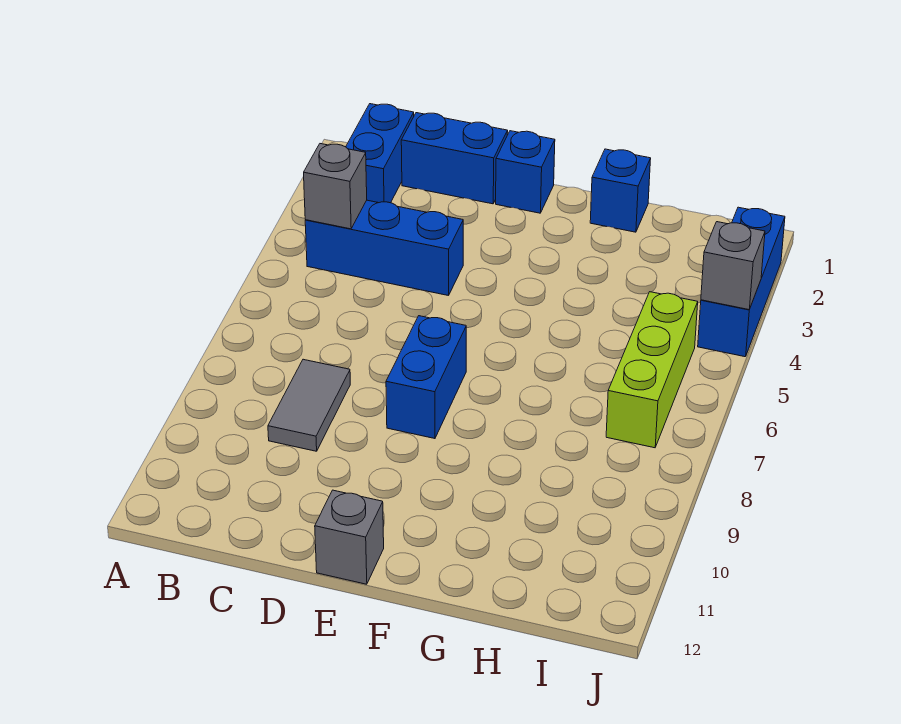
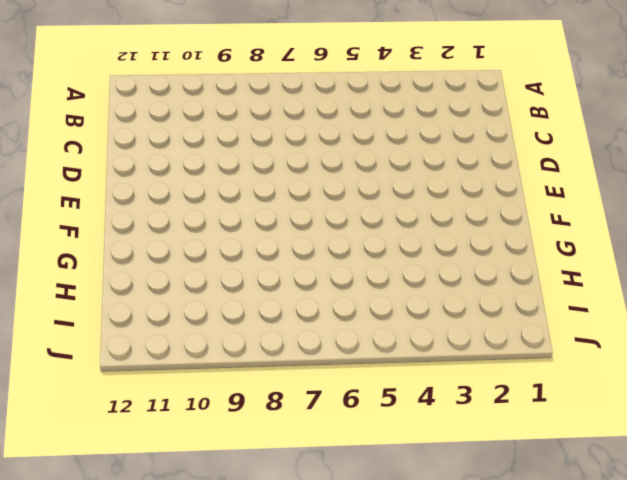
none -> blue brick B1:B2 level 1
none -> blue brick B4:D4 level 1
none -> blue brick C1:D1 level 1

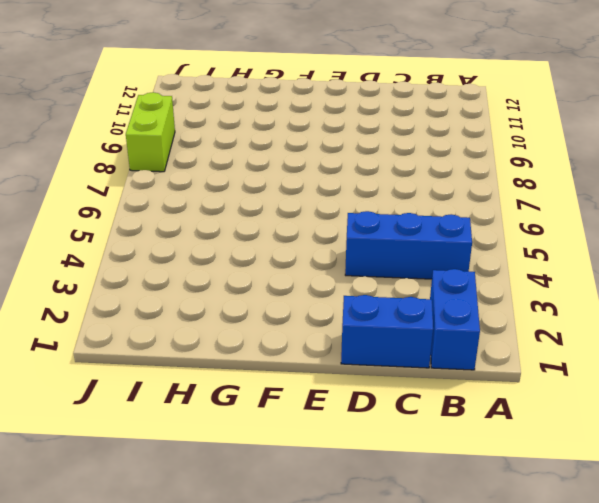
lime brick J8:J9 level 1 -> none
none -> grey tile C8:C9 level 1
none -> blue brick E1 level 1
none -> blue brick E7:E8 level 1

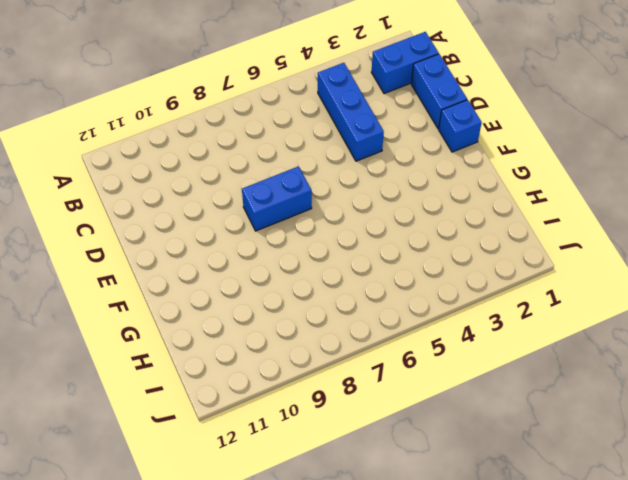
none -> grey tile C8:C9 level 1
none -> grey brick E12 level 1
none -> blue brick G1 level 1

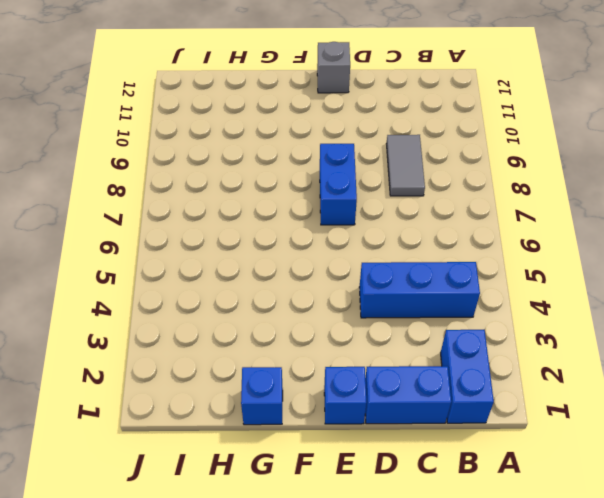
none -> lime brick I5:I7 level 1
none -> blue brick J2:J4 level 1
none -> grey brick B4 level 2

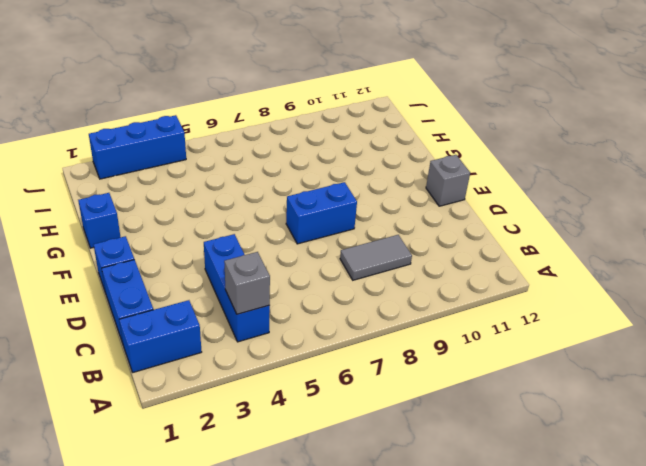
none -> lime brick I5:I7 level 1
none -> grey brick J4 level 2

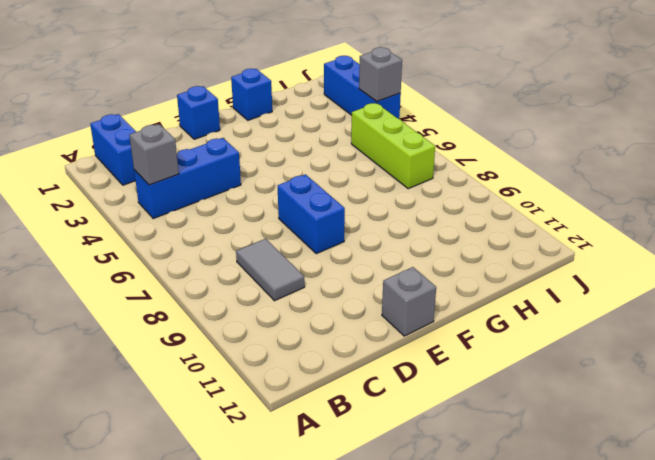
none -> blue brick C1:D1 level 1

